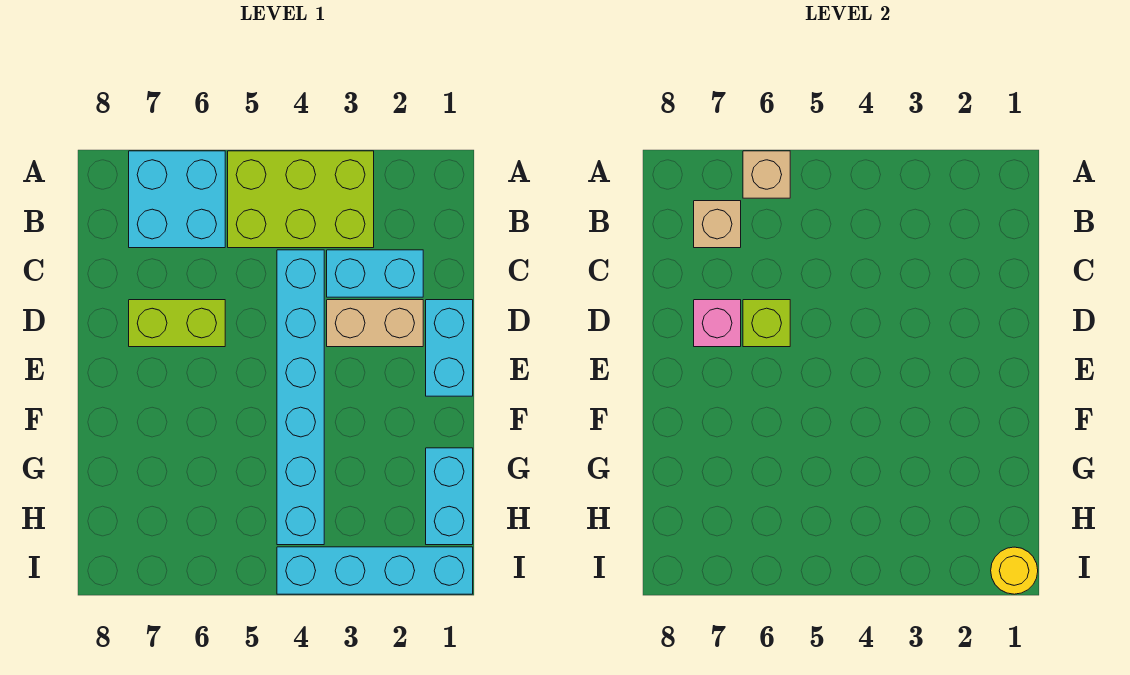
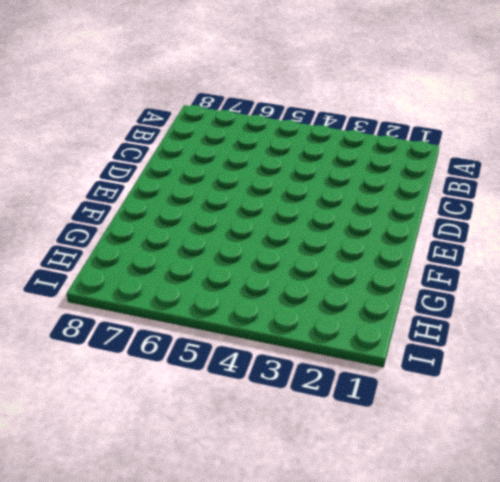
none -> lime brick A3:B5 level 1
none -> cyan brick A6:B7 level 1
none -> cyan brick C2:C3 level 1

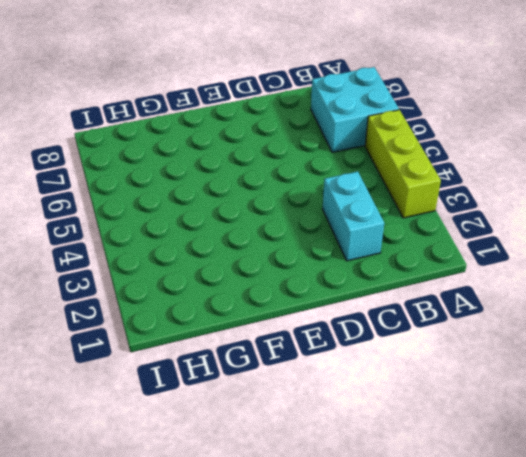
lime brick A3:A5 level 1 -> lime brick A3:B5 level 1
none -> cyan brick C4:H4 level 1
none -> cyan brick D1:E1 level 1
none -> tan brick D2:D3 level 1

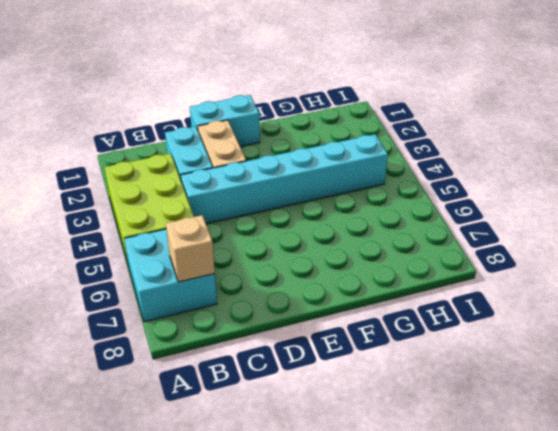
none -> lime brick D6:D7 level 1
none -> cyan brick G1:H1 level 1
none -> cyan brick I1:I4 level 1

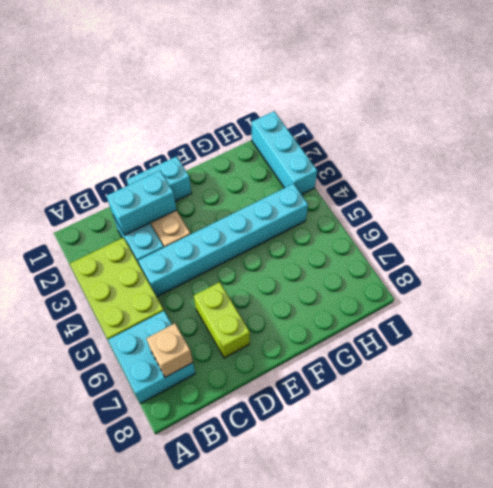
cyan brick C2:D2 level 2 -> cyan brick G1:H1 level 1
cyan brick I1:I3 level 1 -> cyan brick I1:I4 level 1
none -> tan brick A6 level 2
none -> lime brick D6 level 2
none -> pink brick D7 level 2

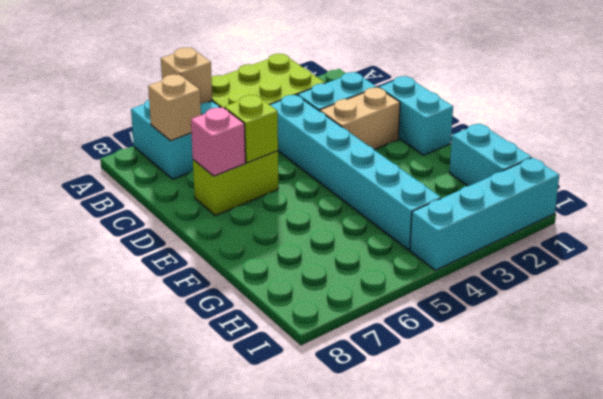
none -> yellow round brick I1 level 2

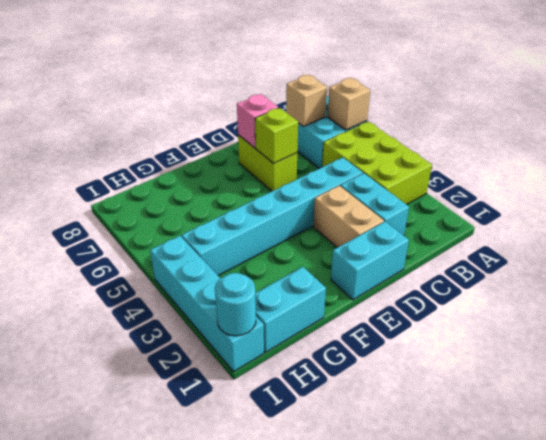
cyan round brick I1 level 2 -> yellow round brick I1 level 2

